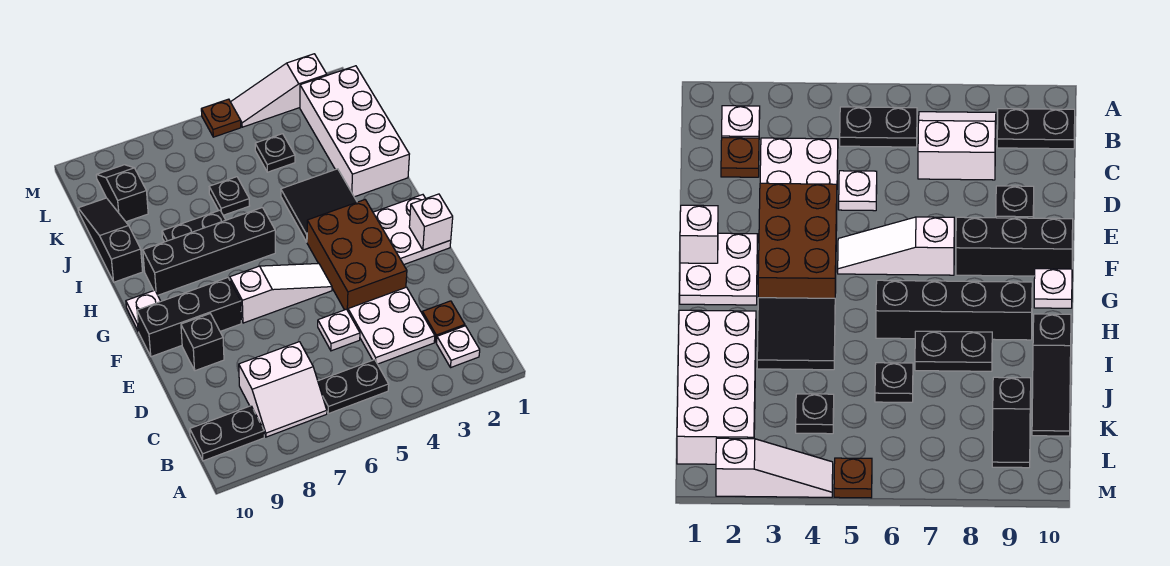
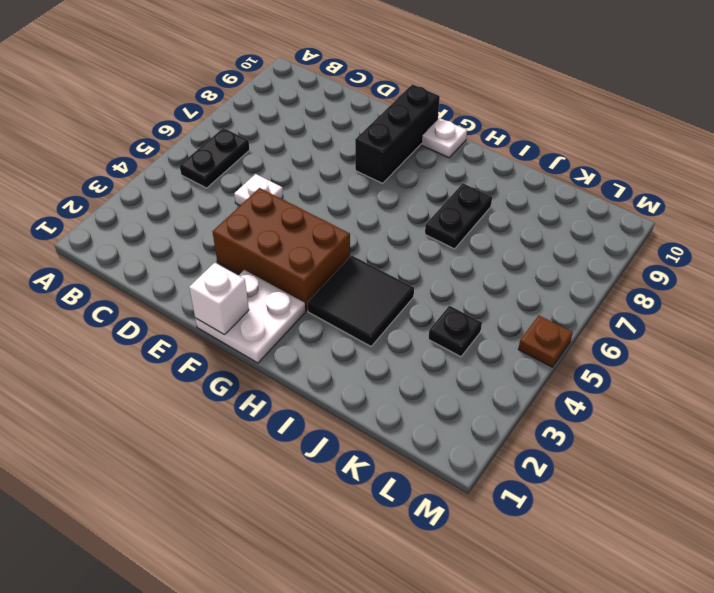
none -> white plate B2 level 1
none -> white slope B7:C8 level 1 top C
none -> black plate B9:B10 level 1

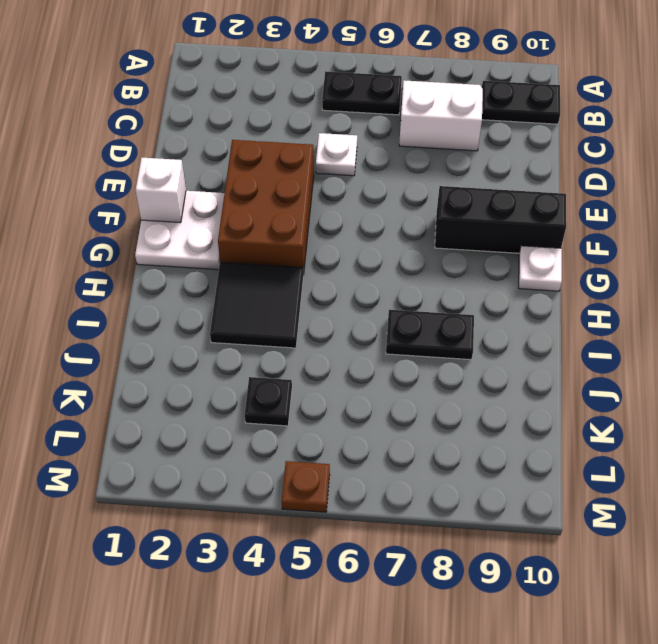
none -> white plate B2 level 1
none -> brown plate C2 level 1
none -> white plate C3:D4 level 1

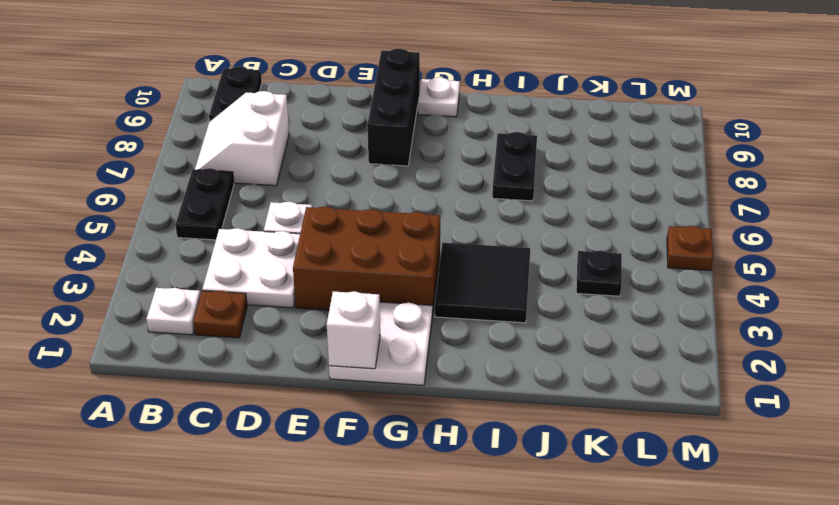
none -> black brick E9 level 1
none -> white slope F5:F7 level 1 top 7
none -> black brick H6:H9 level 1

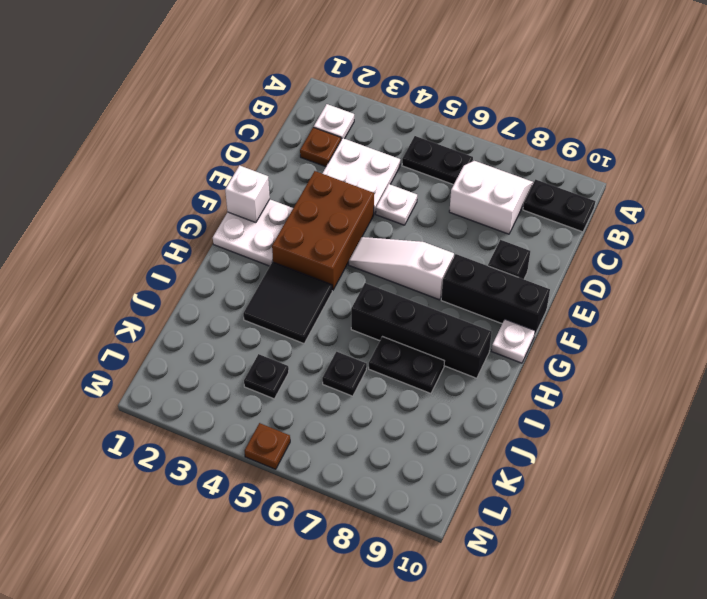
none -> white brick I1:L2 level 1
none -> black slope I10:K10 level 1 top I
none -> black slope K9:L9 level 1 top K

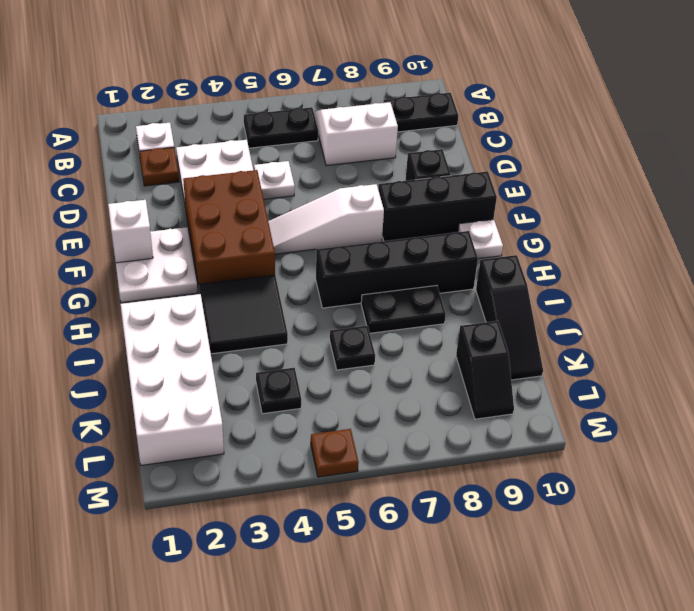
none -> white slope M2:M4 level 1 top 2

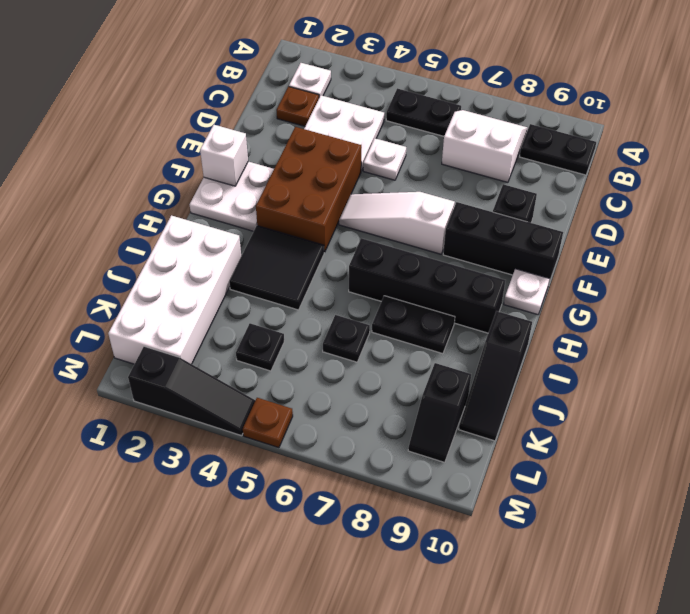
black slope M2:M4 level 1 top 2 -> white slope M2:M4 level 1 top 2

